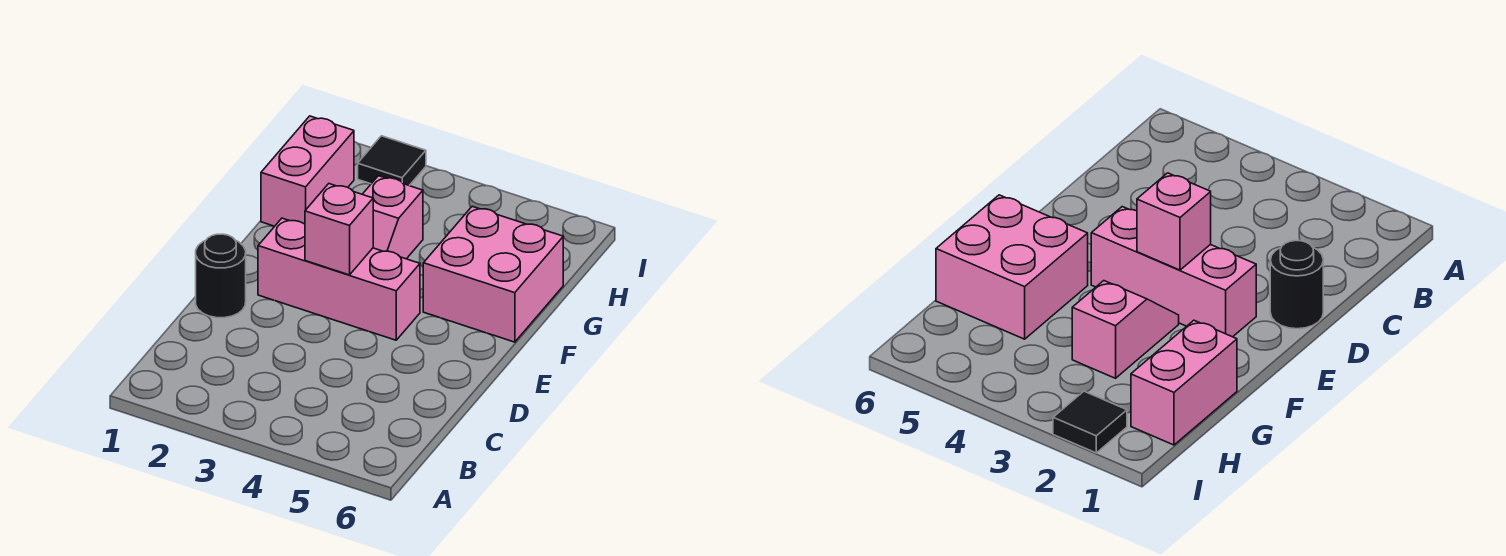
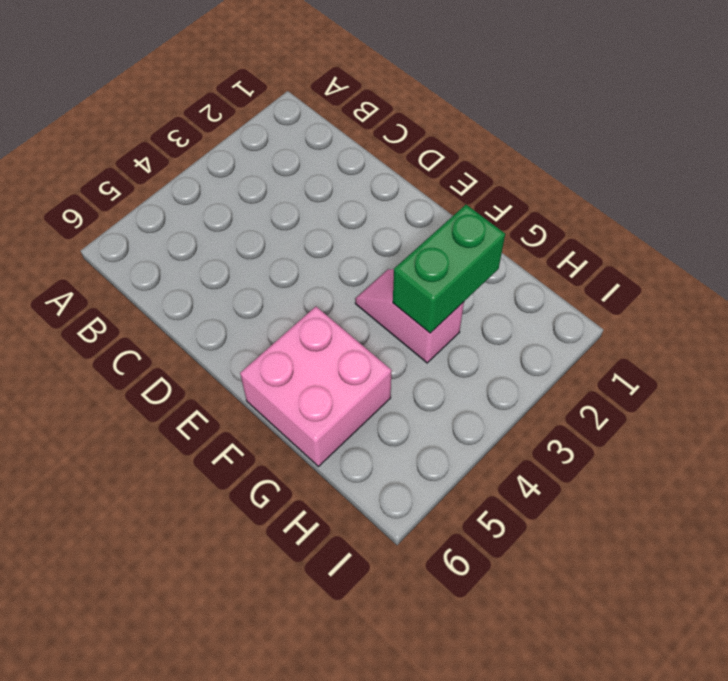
green brick G2:G3 level 2 -> none
none -> black round brick D1 level 1
none -> pink brick E2:E4 level 1

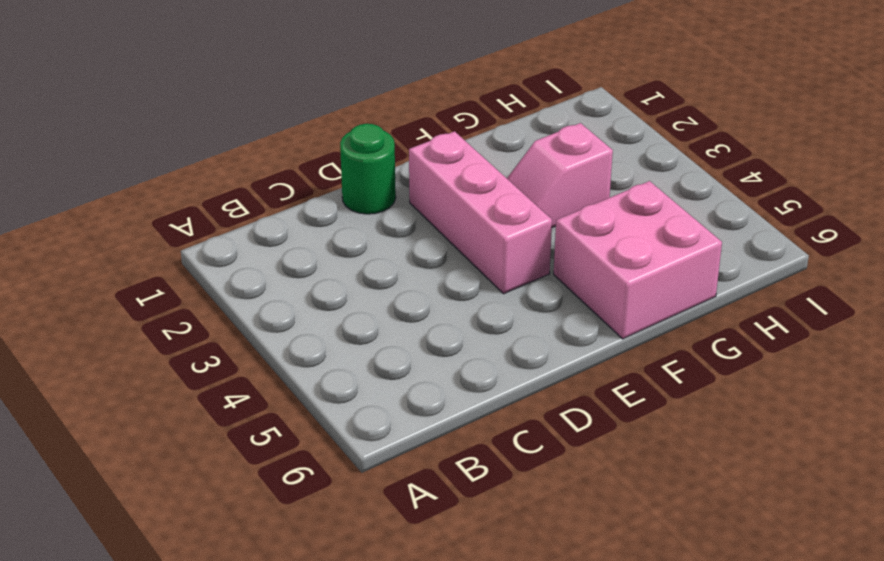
green round brick D1 level 1 -> black round brick D1 level 1
none -> pink brick G1:H1 level 1
none -> black tile I2 level 1

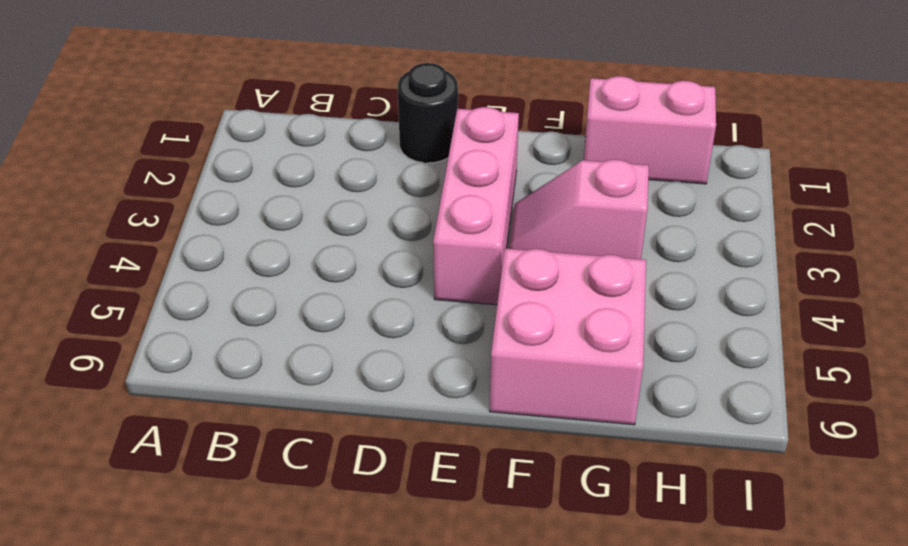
none -> black tile I2 level 1
none -> pink brick E3 level 2

